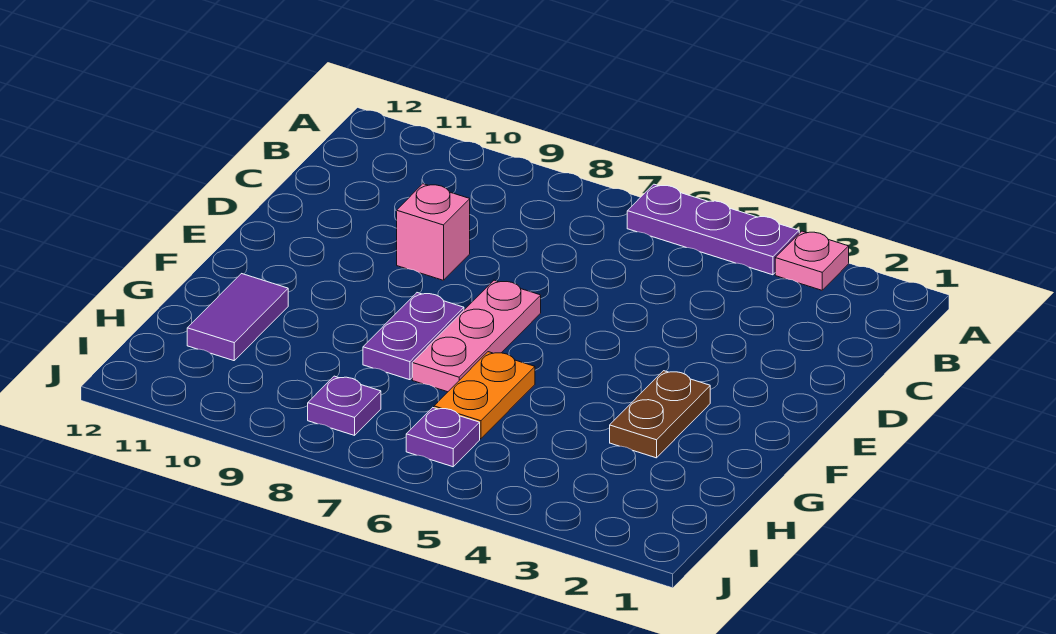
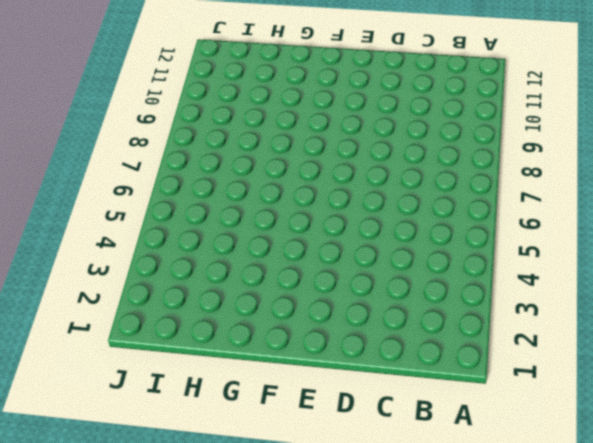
none -> pink plate A3 level 1
none -> purple plate A4:A6 level 1

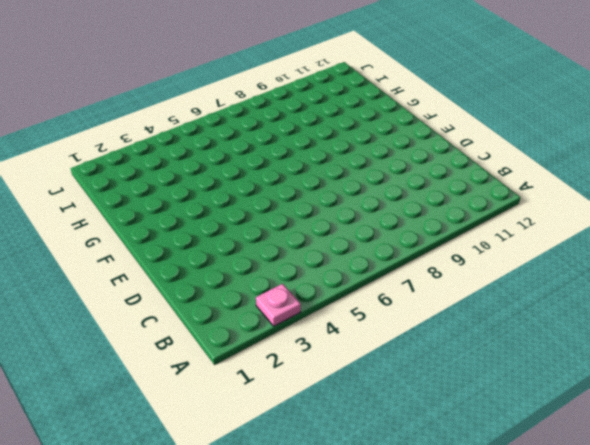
none -> purple plate A4:A6 level 1
none -> pink brick D9 level 1

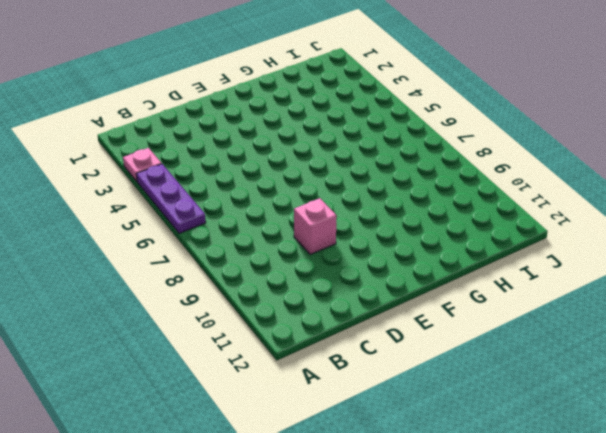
none -> pink plate E7:G7 level 1
none -> brown plate F3:G3 level 1

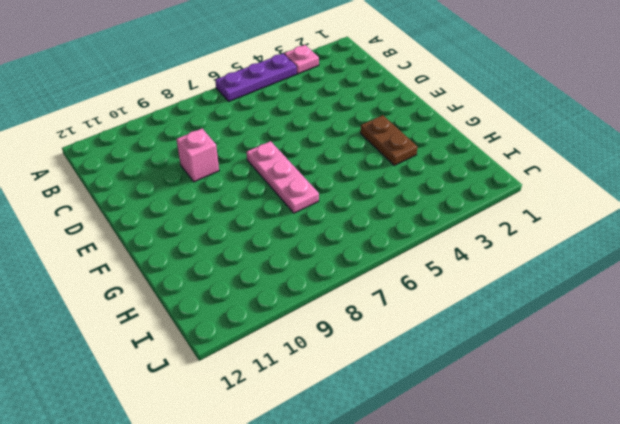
none -> purple plate F8:G8 level 1
none -> orange plate G6:H6 level 1

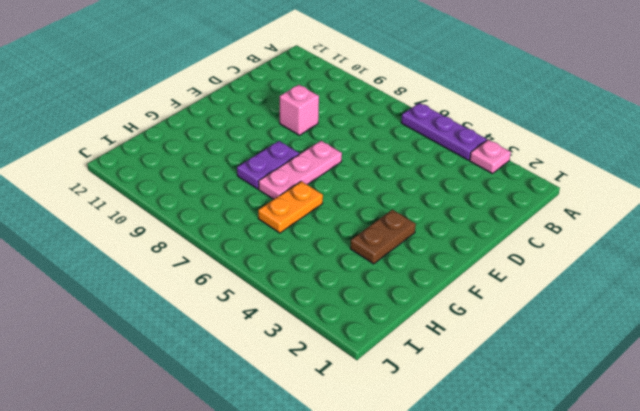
none -> purple tile G11:H11 level 1
none -> purple plate I6 level 1

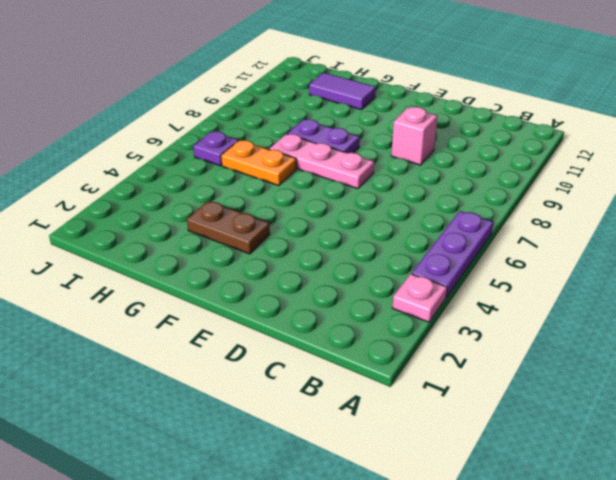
none -> purple plate I8 level 1

